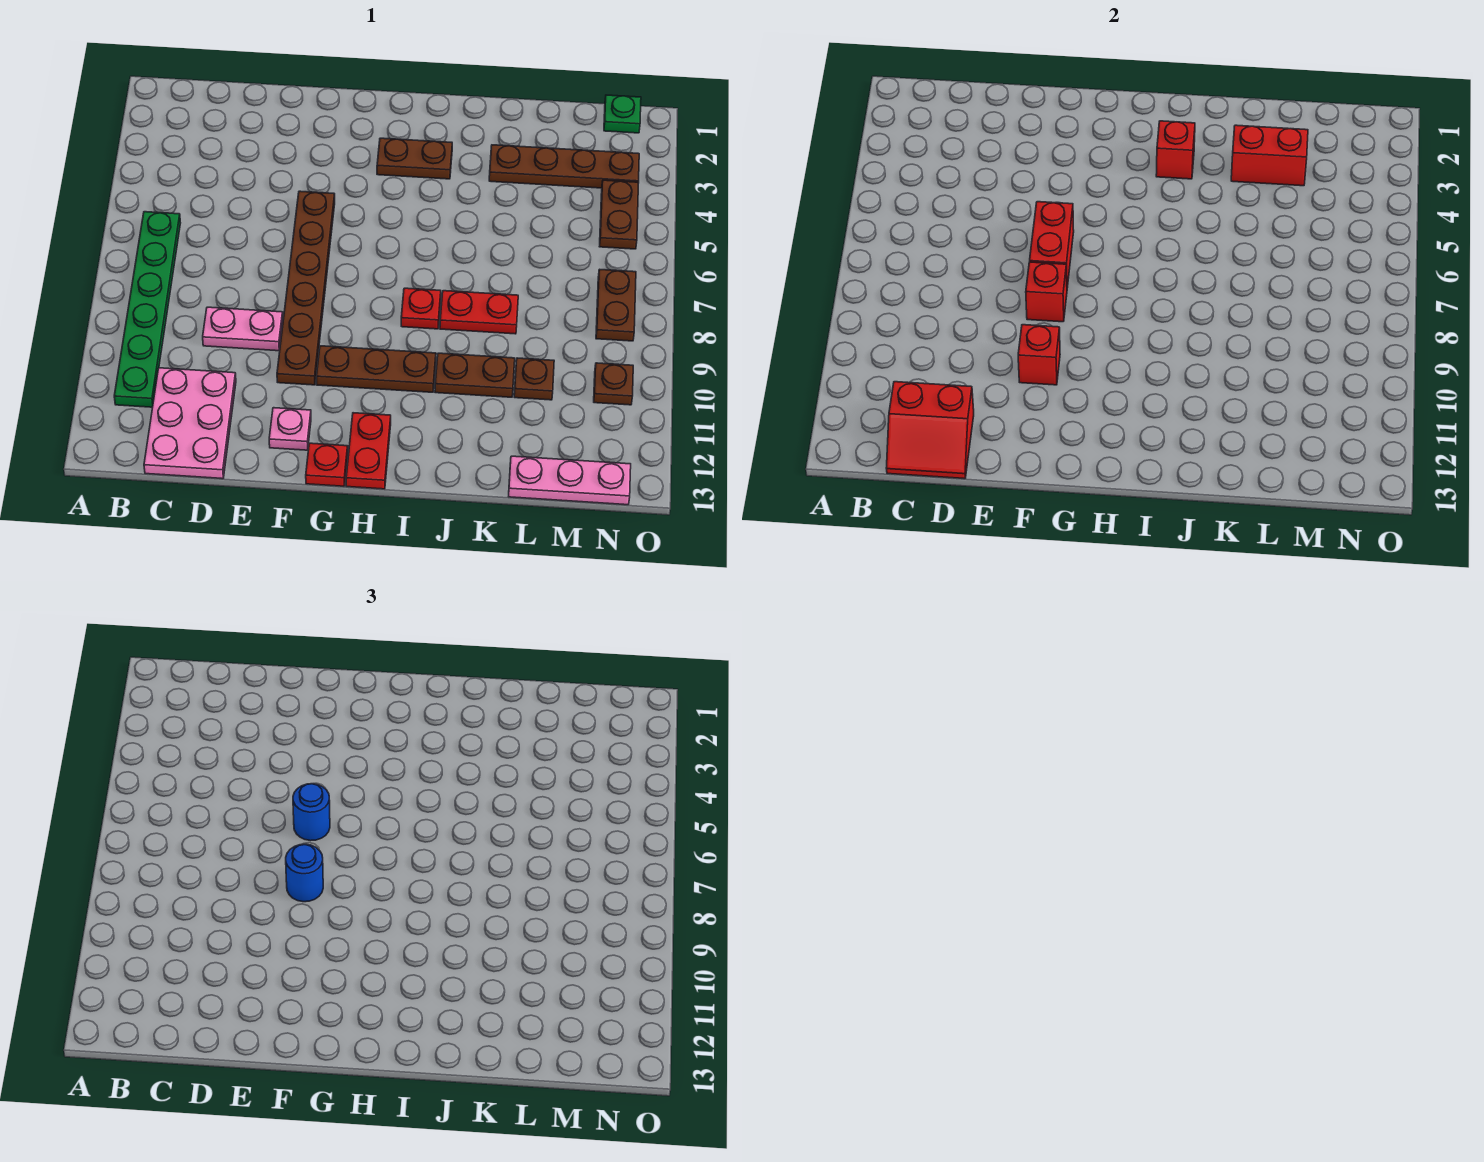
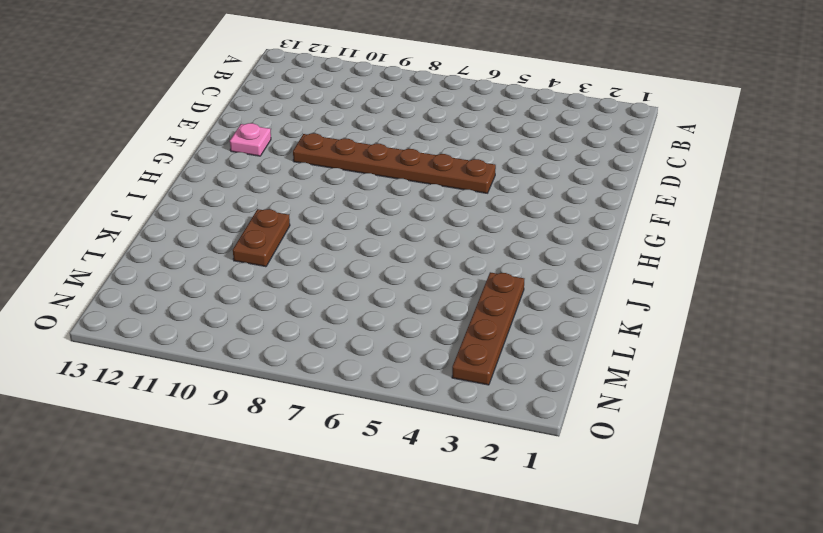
none -> green plate B6:B11 level 1
none -> pink plate C11:D13 level 1
none -> pink plate D9:E9 level 1

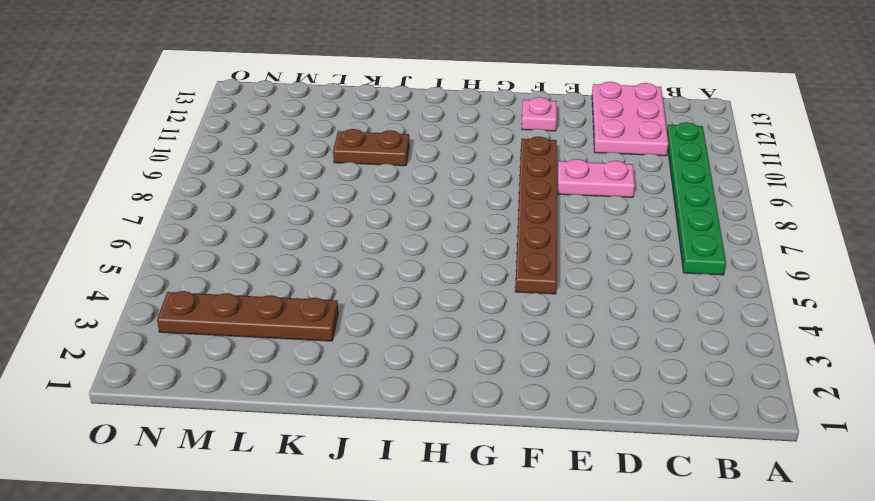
none -> brown plate G10:I10 level 1
none -> red plate G13 level 1
none -> brown plate H3:I3 level 1

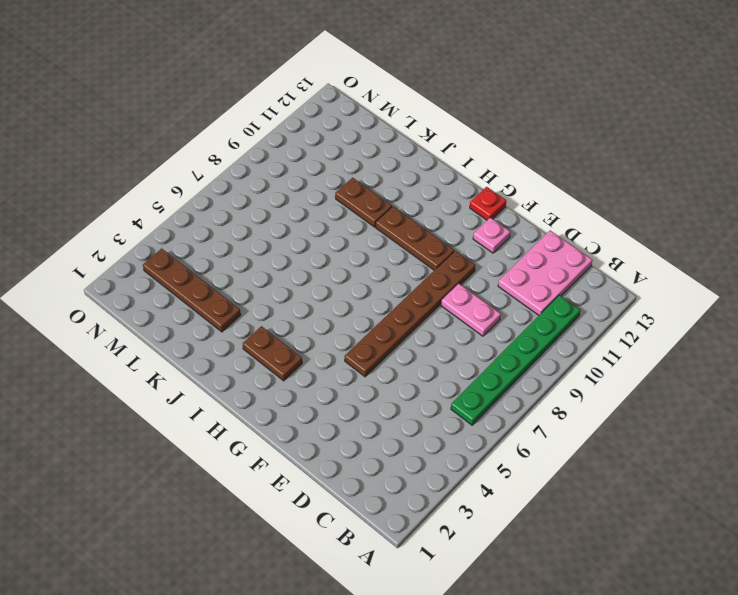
none -> red plate H12:H13 level 1
none -> red plate I8 level 1
none -> red plate J8:K8 level 1

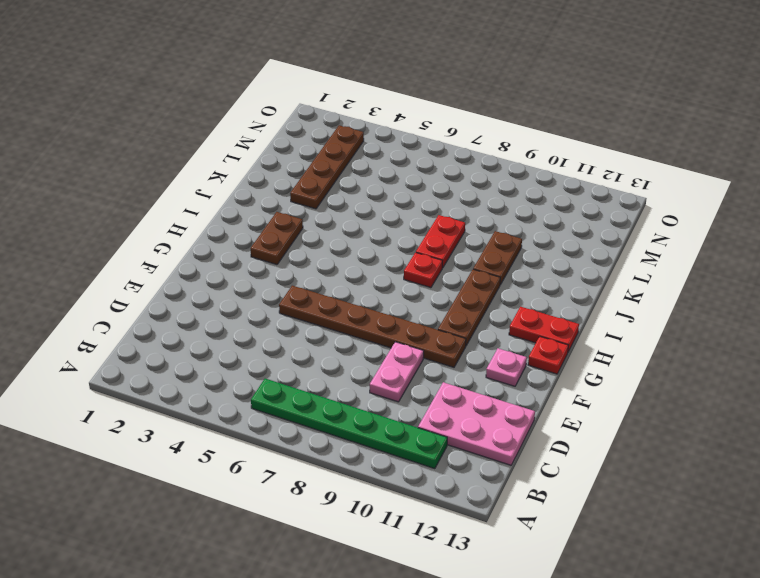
none -> brown plate L10 level 1
none -> pink plate L13:N13 level 1
none -> green plate N1 level 1

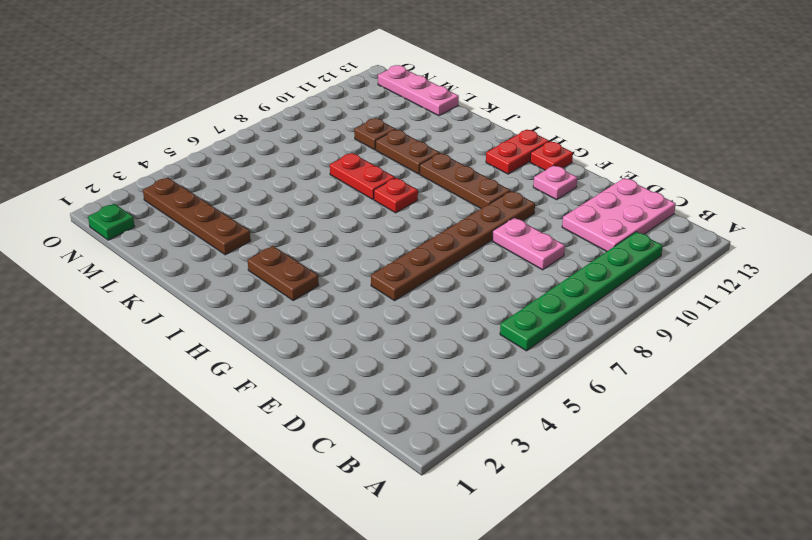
none -> brown plate N4:N5 level 1
none -> brown plate N7:N8 level 1
none -> brown plate N10 level 1

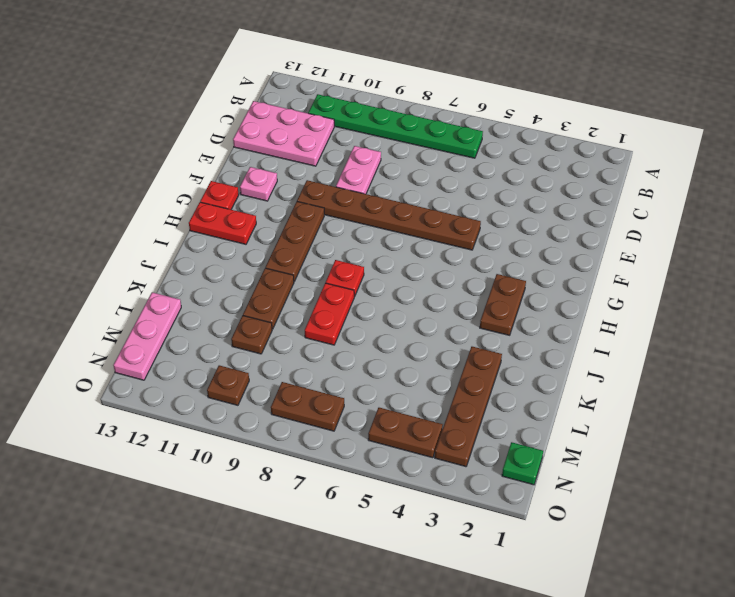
none -> red slope C12:D13 level 2 top 12
none -> red brick F6:F7 level 2
none -> red brick F8 level 2

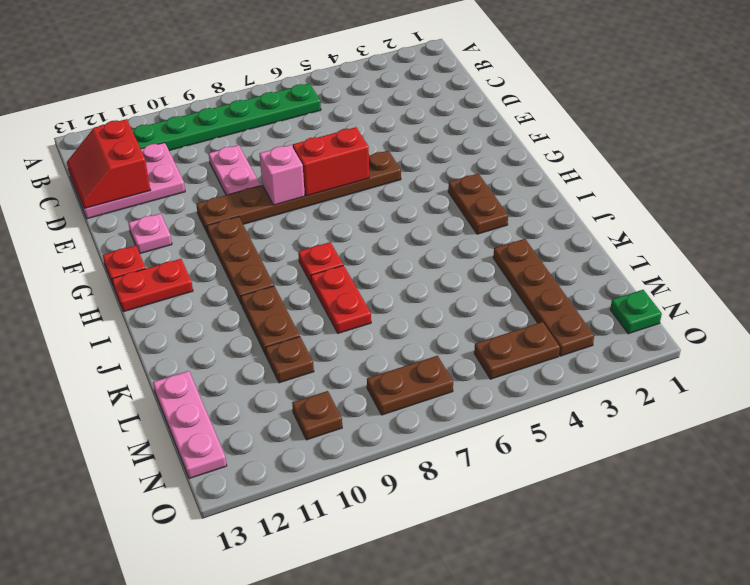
pink brick F8 level 2 -> red brick F8 level 2
none -> red brick F10 level 2
none -> red brick I3 level 2
none -> red brick K3:L3 level 2

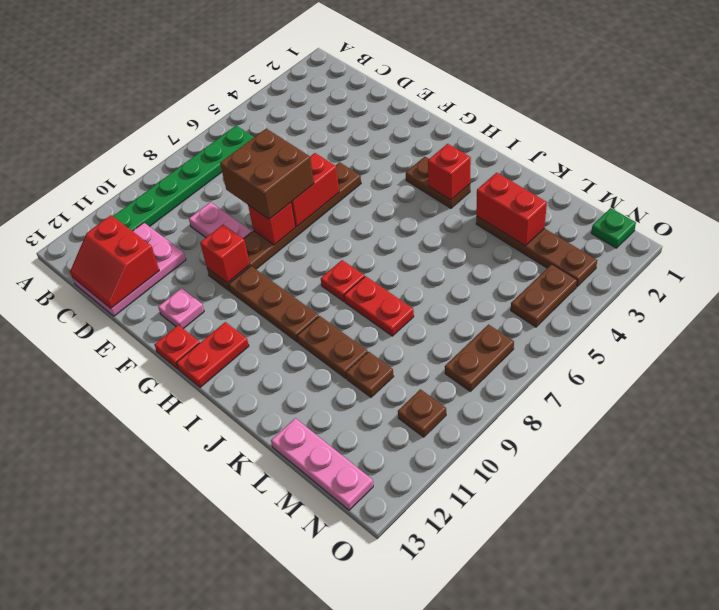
brown brick E7:F8 level 3 -> blue round brick F8 level 3
none -> blue round brick F6 level 3

